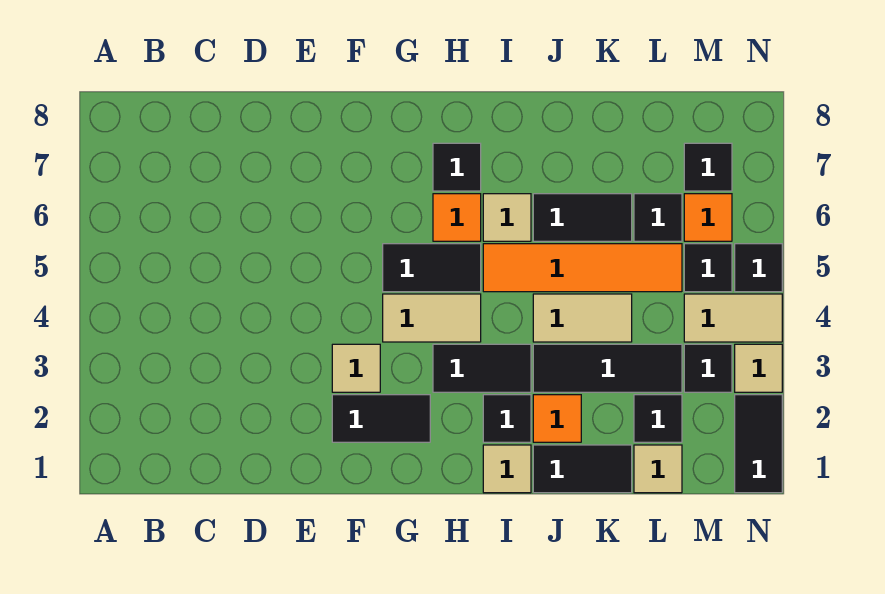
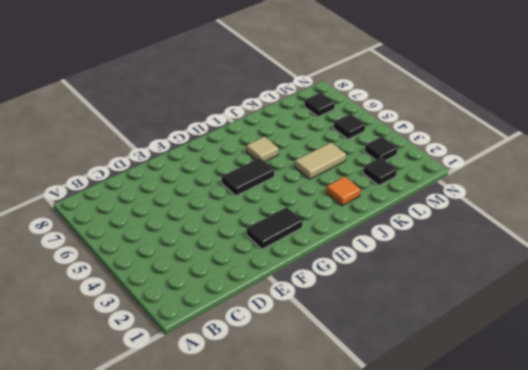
none -> tan tile F3 level 1
none -> tan tile G4:H4 level 1
none -> black tile H3:I3 level 1

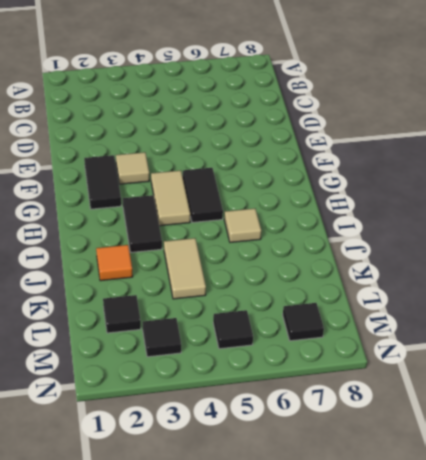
none -> orange tile H6 level 1
none -> black tile H7 level 1
none -> tan tile I1 level 1

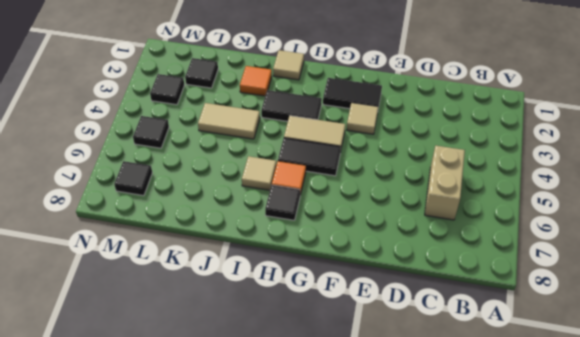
tan brick C5:C6 level 1 -> none
none -> black tile I2 level 1
none -> orange tile I5:L5 level 1
none -> black tile J1:K1 level 1

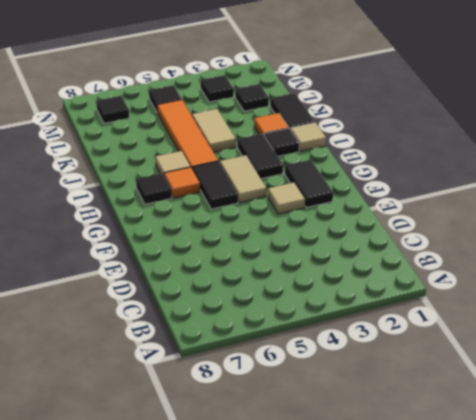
none -> black tile J3:L3 level 1
none -> black tile J6:K6 level 1
none -> tan tile L1 level 1

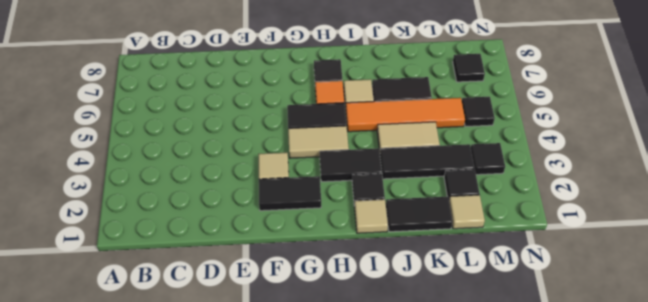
none -> orange tile J2 level 1
none -> black tile L6 level 1
none -> tan tile M4:N4 level 1

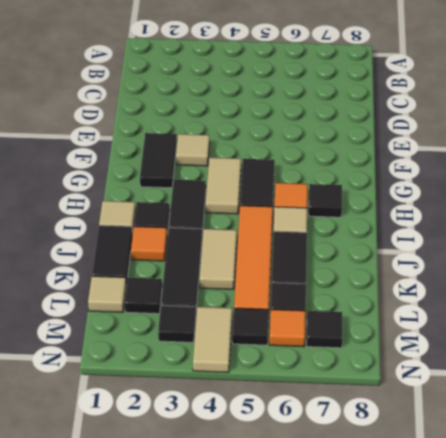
none -> black tile N1:N2 level 1
none -> tan tile N3 level 1
none -> black tile N5 level 1

